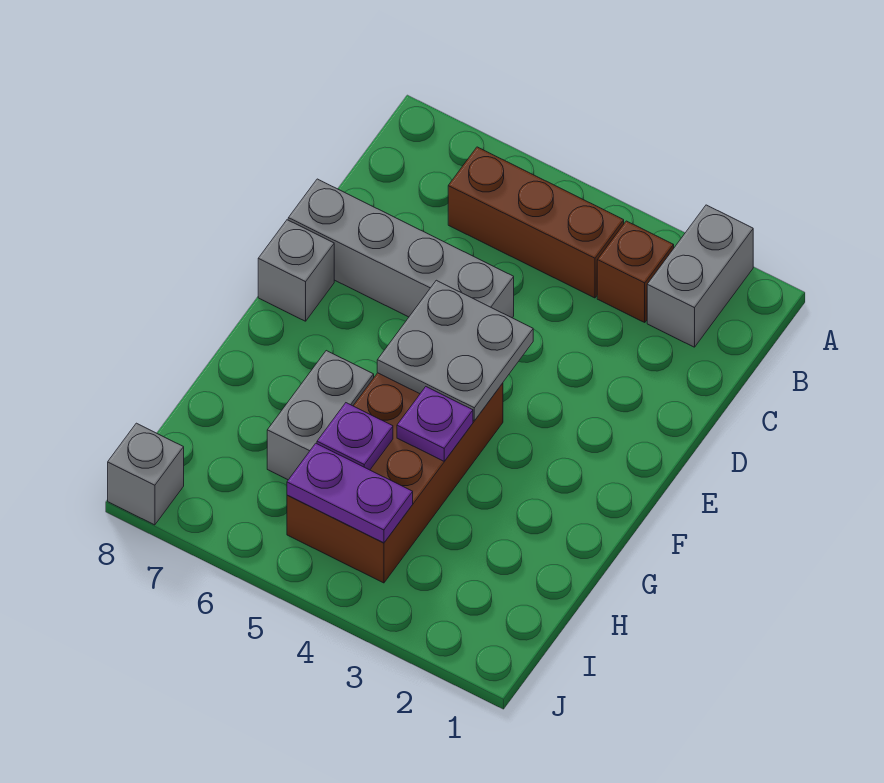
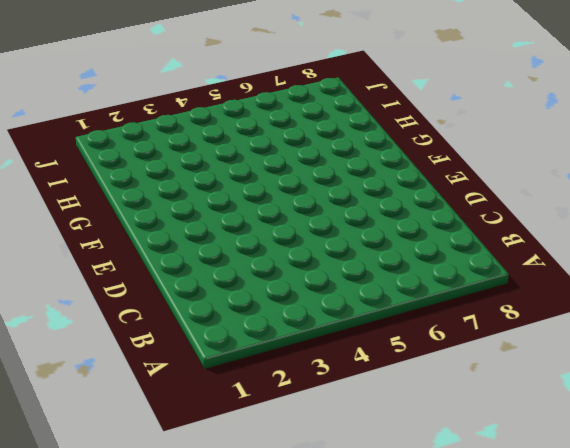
none -> grey brick A2:B2 level 1
none -> brown brick B3 level 1
none -> brown brick B4:B6 level 1

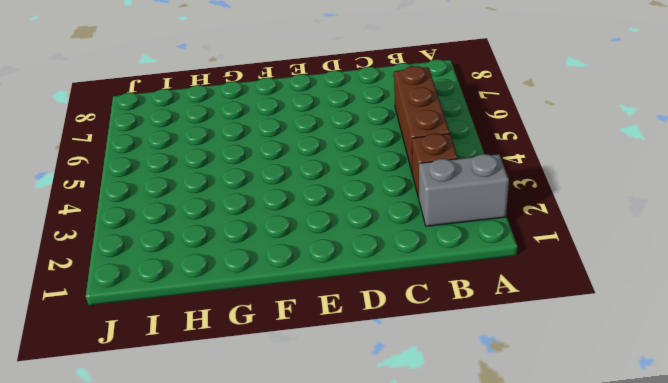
none -> grey brick D5:D8 level 1
none -> grey brick E8 level 1
none -> brown brick F4:I5 level 1

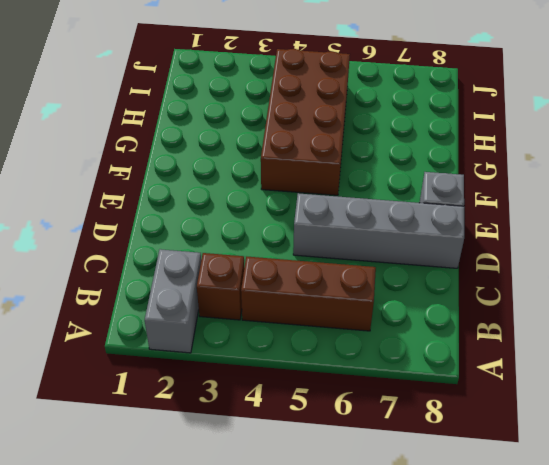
none -> grey brick G6:H6 level 1
none -> grey brick J8 level 1
none -> grey plate E4:F5 level 2

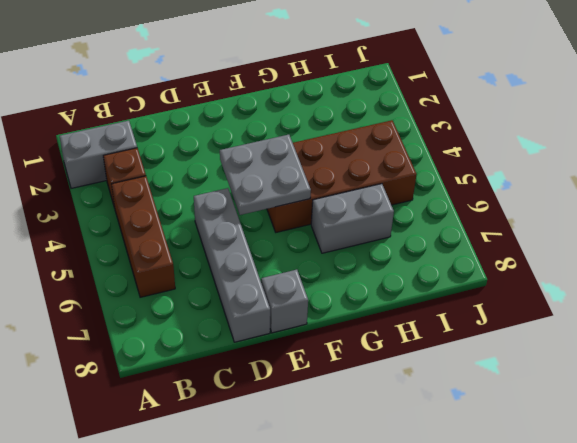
none -> grey brick J8 level 1
none -> purple plate G4 level 2
none -> purple plate H5 level 2

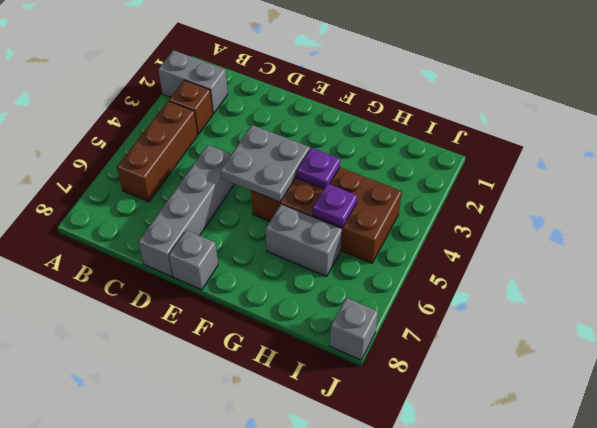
none -> purple plate I4:I5 level 2

